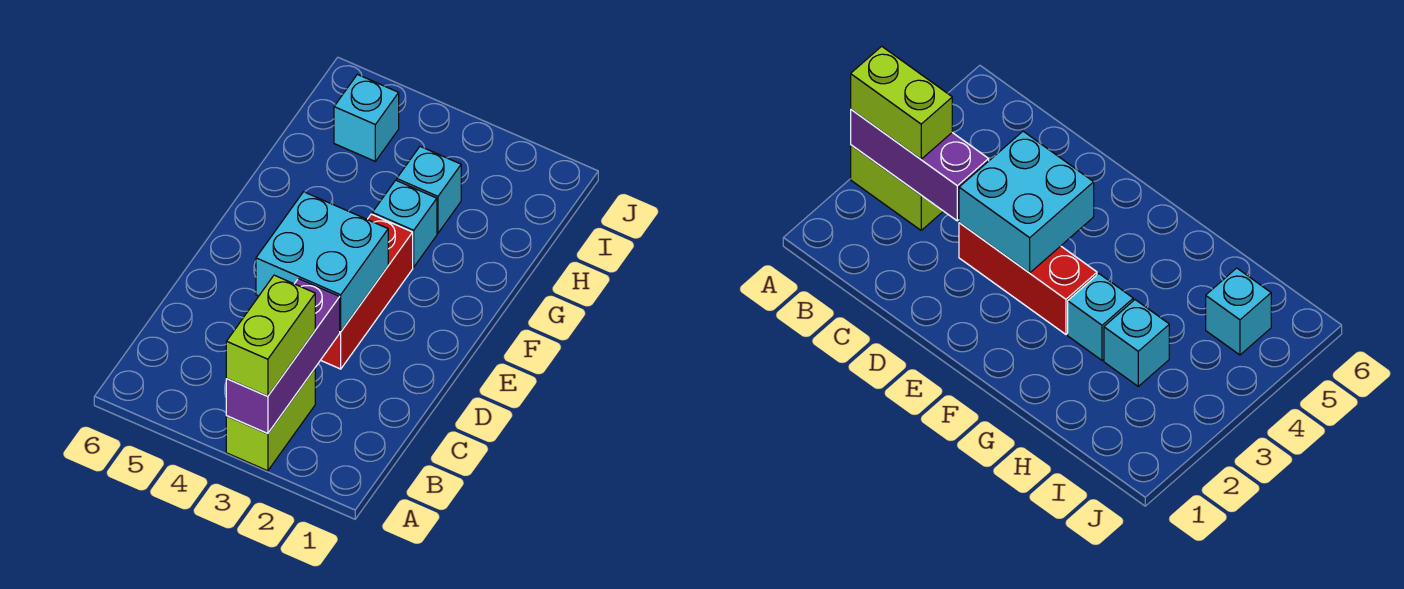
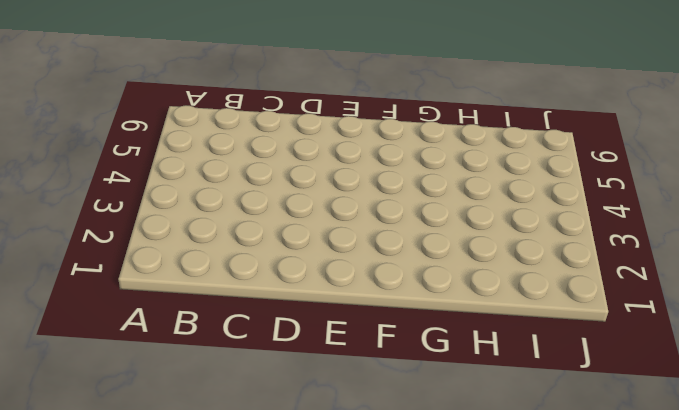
none -> lime brick A3:B3 level 1
none -> red brick D3:F3 level 1

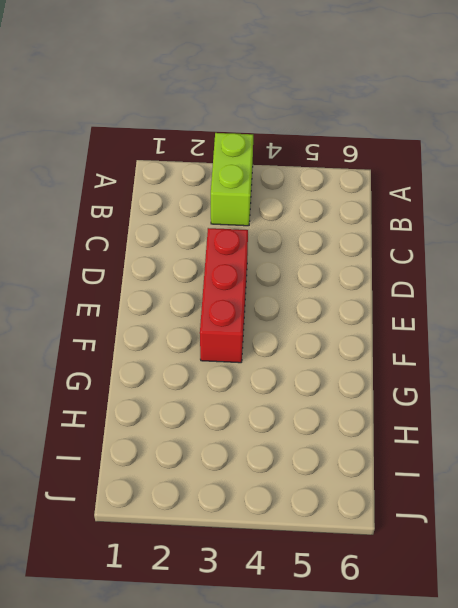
none -> cyan brick G3 level 1
none -> cyan brick H3 level 1

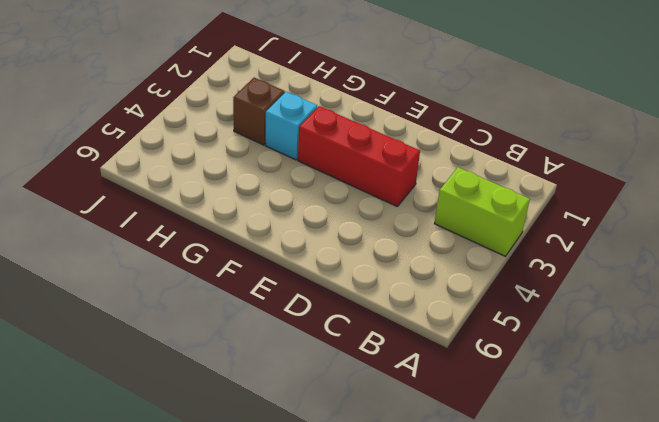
brown brick H3 level 1 -> cyan brick H3 level 1
none -> cyan brick I5 level 1
none -> purple brick A3:C3 level 2

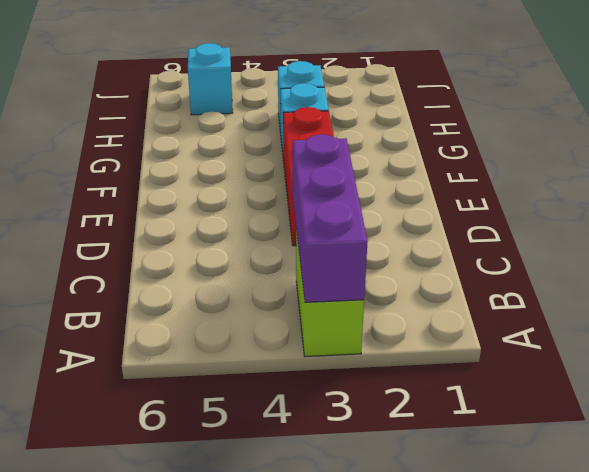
none -> cyan brick D3:E4 level 2
none -> lime brick A3:B3 level 3

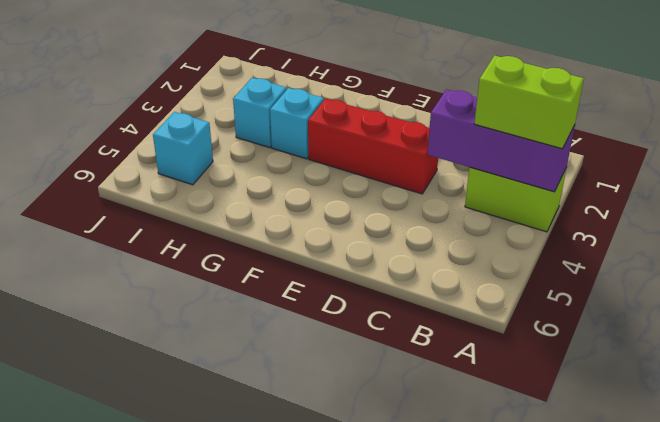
none -> cyan brick D3:E4 level 2

